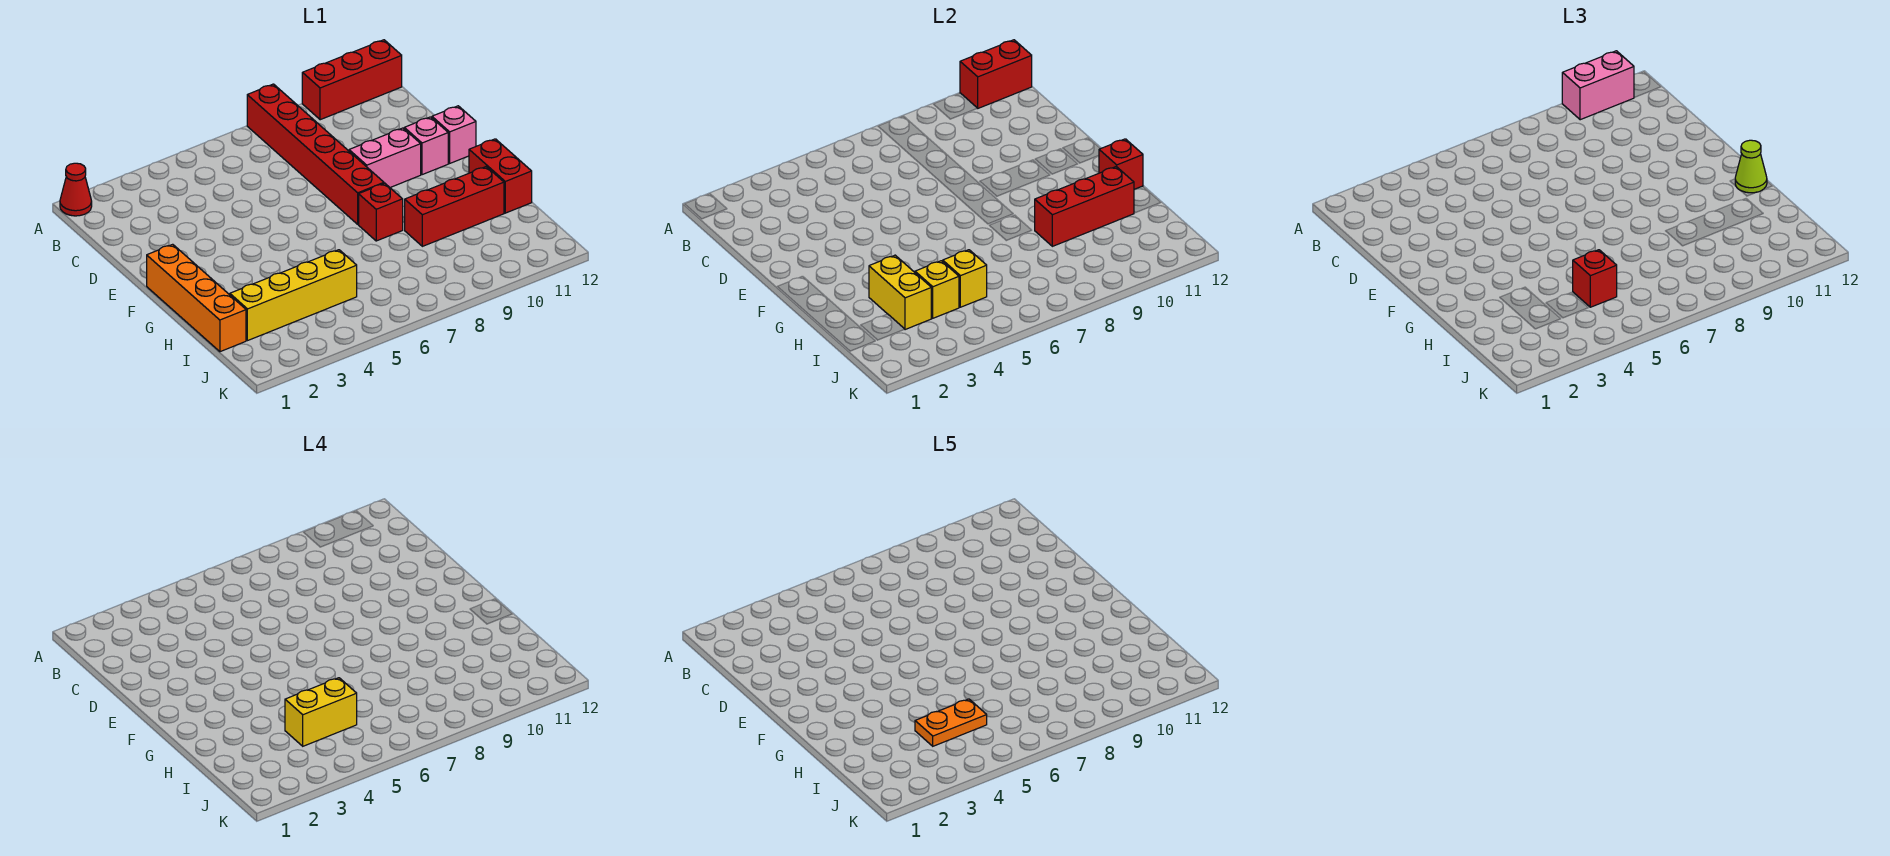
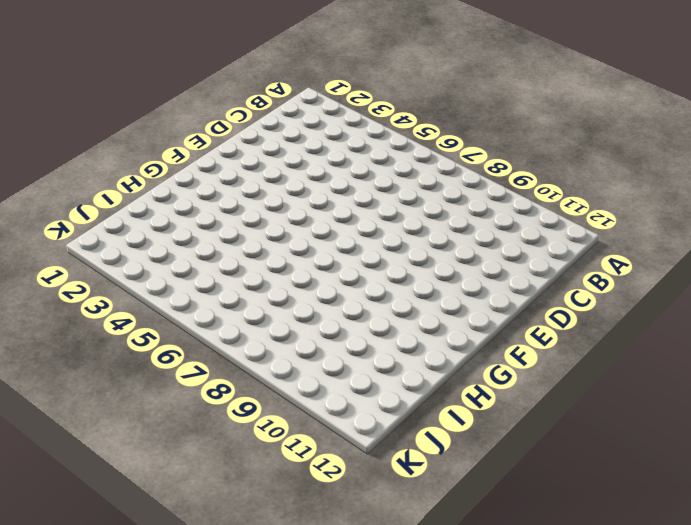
none -> red cone A1 level 1
none -> red brick A8:F8 level 1
none -> red brick A10:A12 level 1

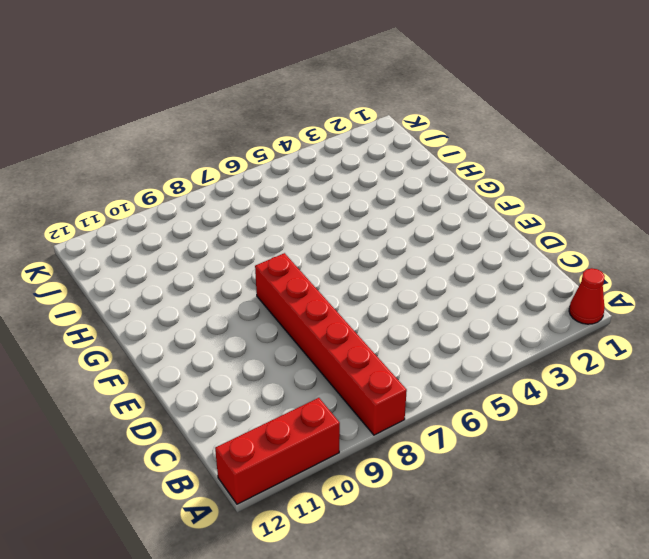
none -> pink brick E9:E10 level 1
none -> pink brick E11 level 1
none -> pink brick E12 level 1

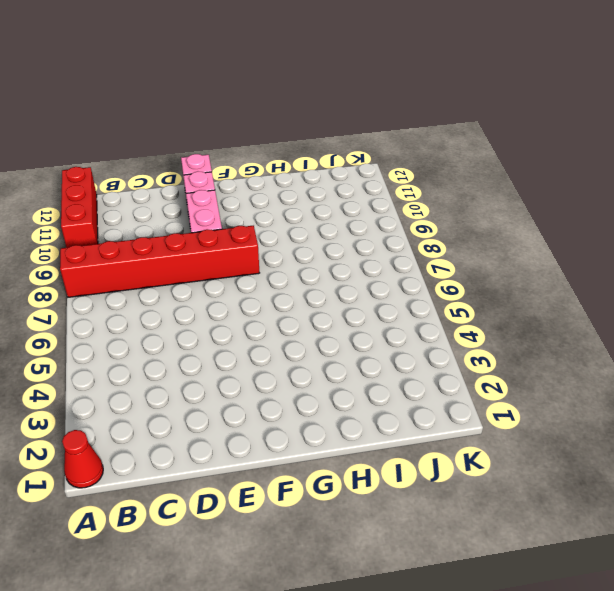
none -> orange brick F1:I1 level 1
none -> red brick G8 level 1
none -> red brick G12:H12 level 1

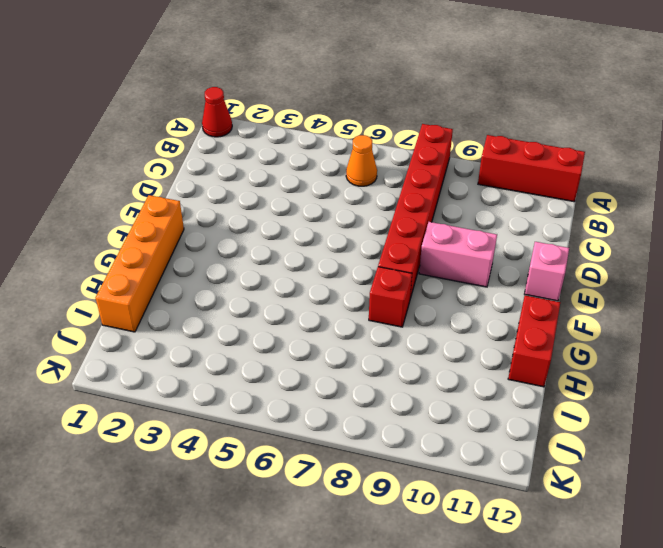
orange cone B6 level 1 -> none
none -> pink brick E11 level 1
none -> red brick H9:H11 level 1
none -> yellow brick I2:I5 level 1

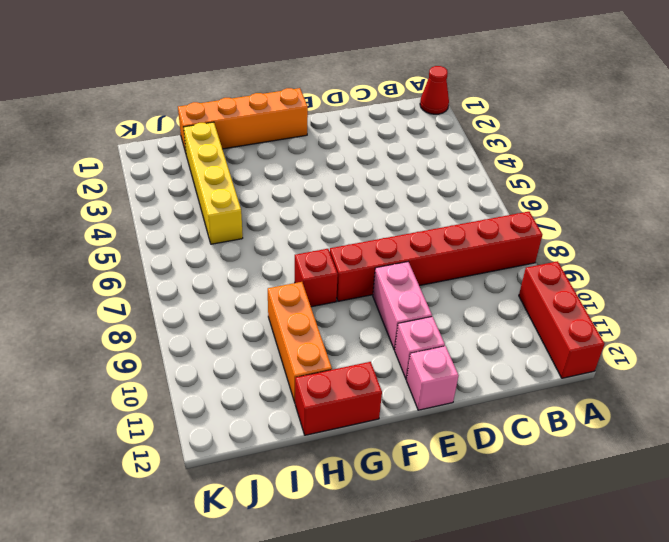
orange brick H9:H11 level 1 -> red brick H9:H11 level 1
none -> red brick A11:A12 level 2
none -> red brick G12 level 2
none -> yellow brick H3:I3 level 2

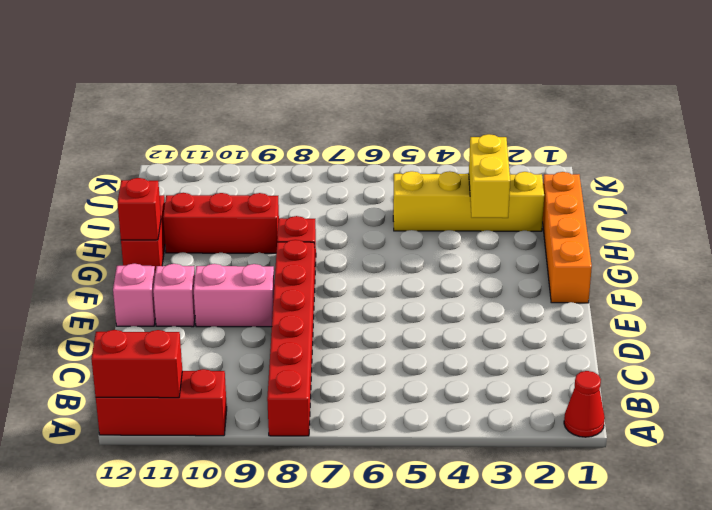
none -> red brick H9:H11 level 2
none -> yellow brick I4 level 2
none -> yellow brick I5 level 2

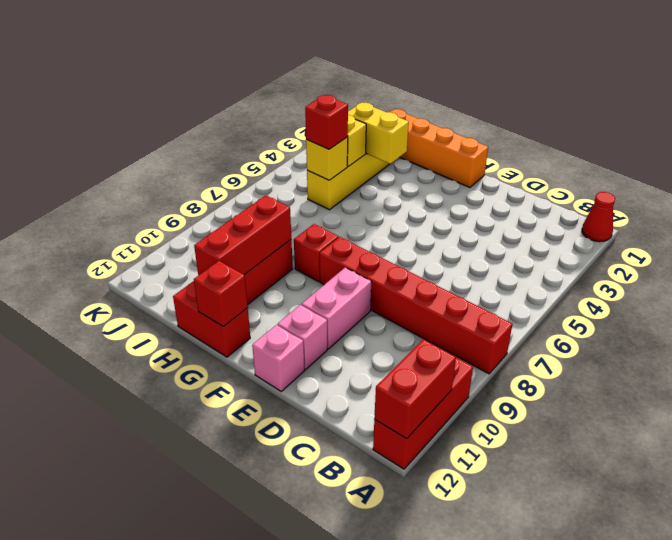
none -> pink brick A10:A11 level 3
none -> lime cone G12 level 3
none -> yellow brick I4:I5 level 4

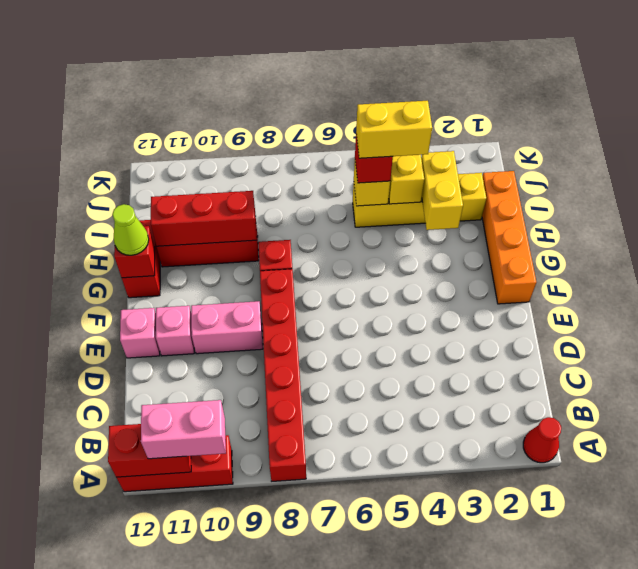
none -> orange plate I4:I5 level 5

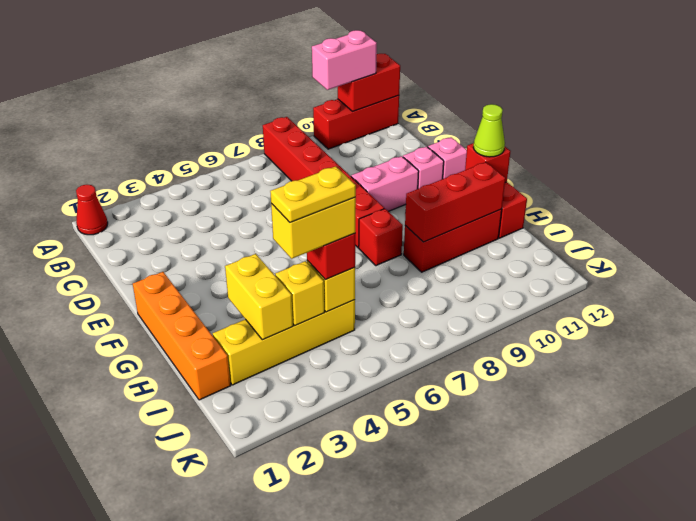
yellow plate I4:I5 level 5 -> orange plate I4:I5 level 5

